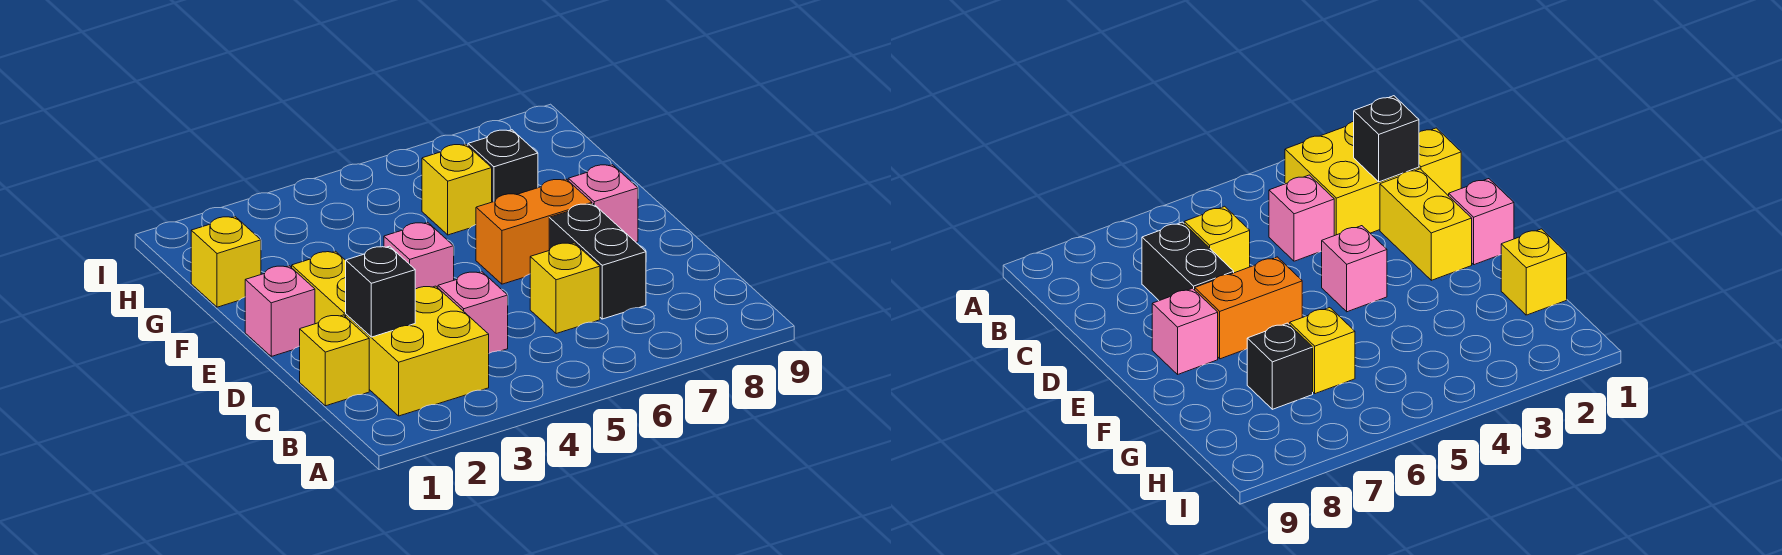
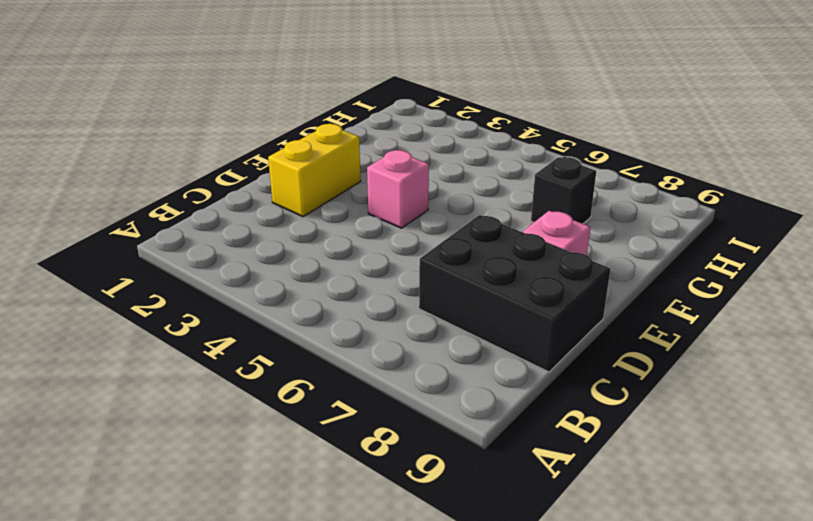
black brick C7:D9 level 1 -> black brick C7:D7 level 1
none -> yellow brick B2:C3 level 1
none -> yellow brick C1 level 1
none -> pink brick C4 level 1

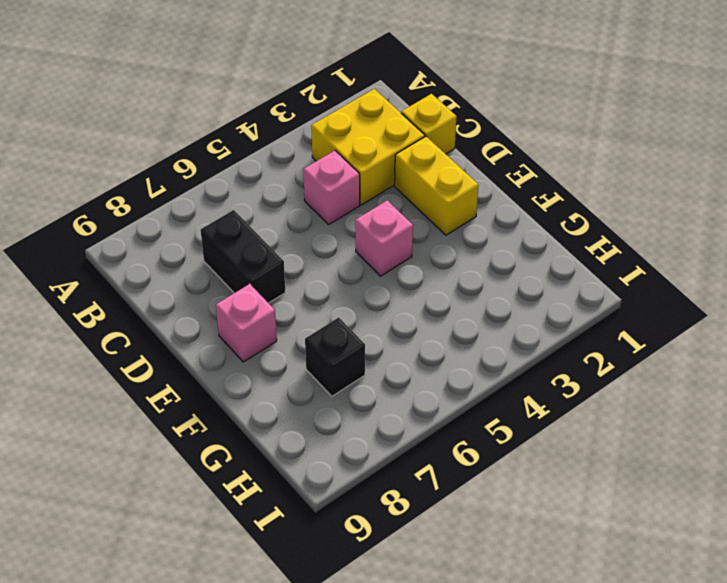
none -> yellow brick C6 level 1
none -> pink brick E1 level 1
none -> orange brick E6:E7 level 1

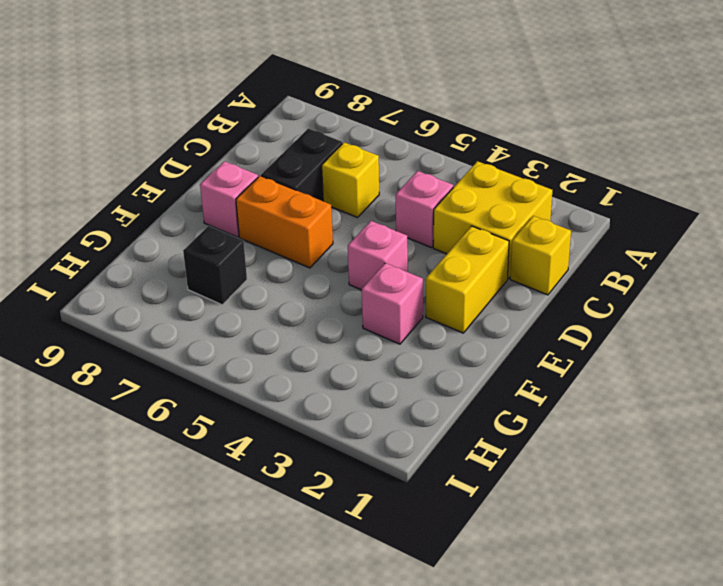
pink brick F3 level 1 -> pink brick E1 level 1
none -> yellow brick G1 level 1
none -> yellow brick G6 level 1
none -> black brick C2 level 2

